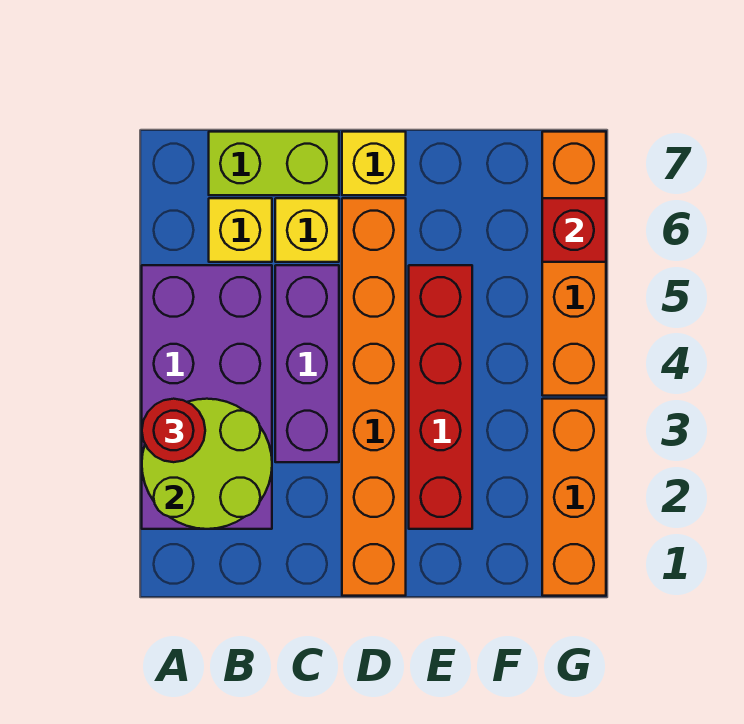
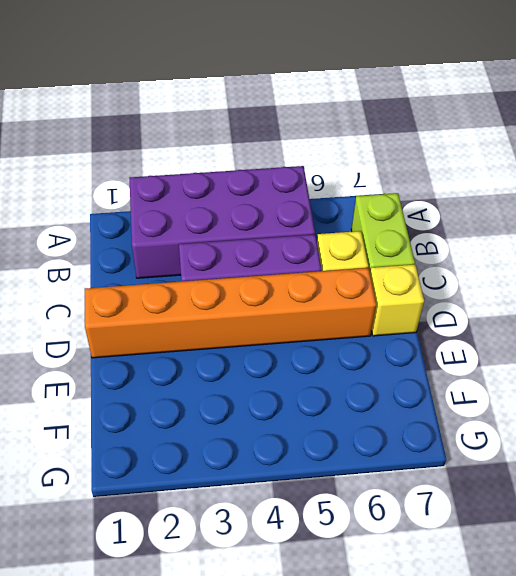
none -> yellow brick B6 level 1
none -> red brick E2:E5 level 1
none -> orange brick G1:G3 level 1

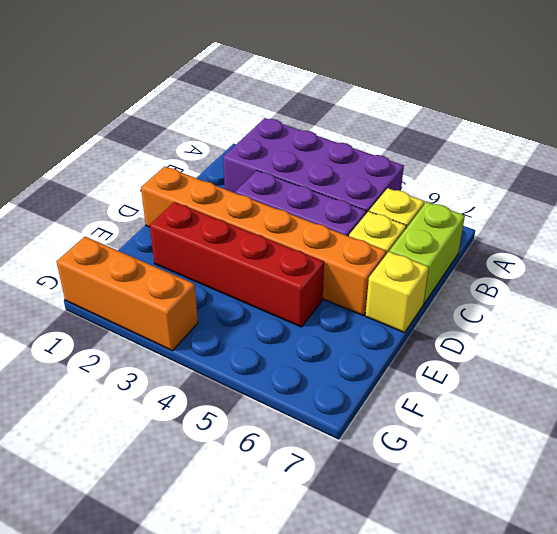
none -> orange brick G4:G7 level 1
none -> lime round brick A2:B3 level 2
none -> red brick G6 level 2

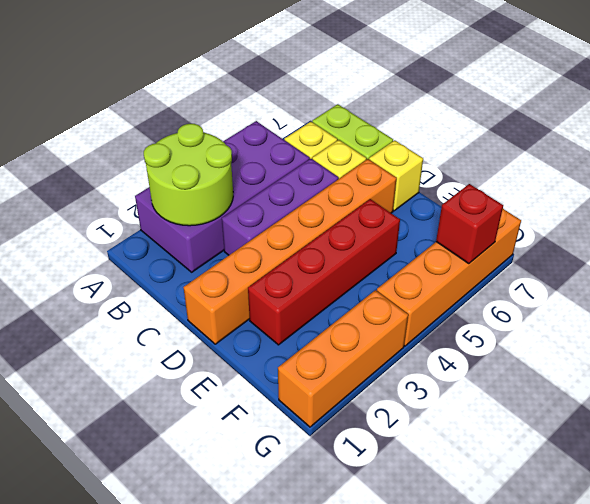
none -> red round brick A3 level 3

